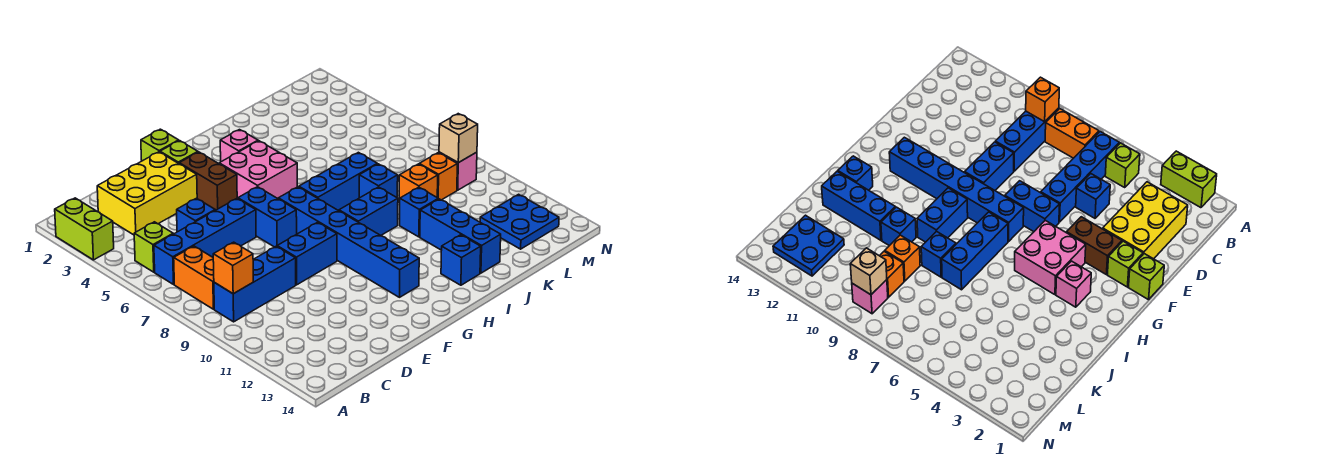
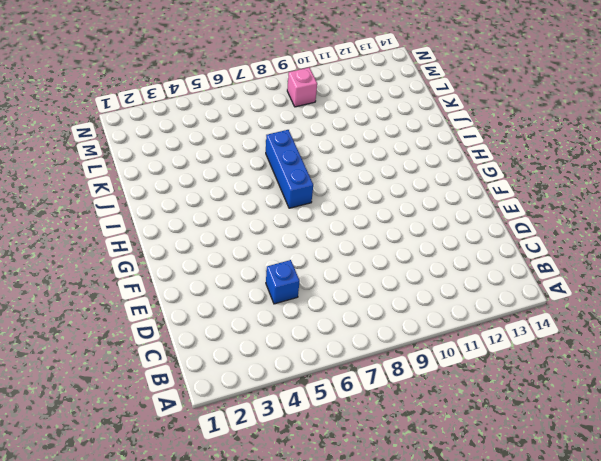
none -> lime brick A2:A3 level 1
none -> lime brick B5 level 1
none -> blue brick B6:E6 level 1

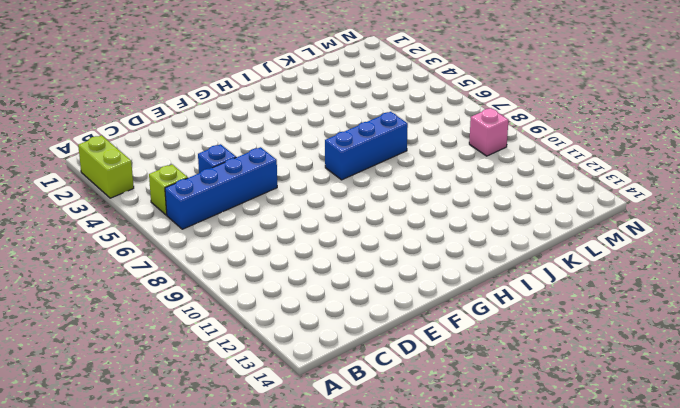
none -> orange brick B7:B8 level 1
none -> blue brick B9:D9 level 1
none -> yellow brick C2:E3 level 1

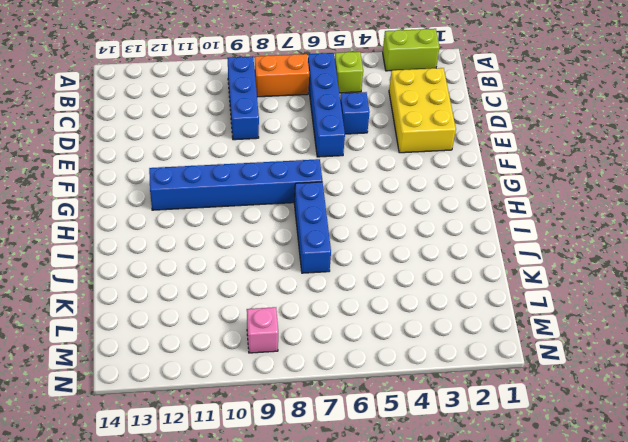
none -> blue brick E9:F9 level 1
none -> lime brick F1 level 1
none -> lime brick F2 level 1

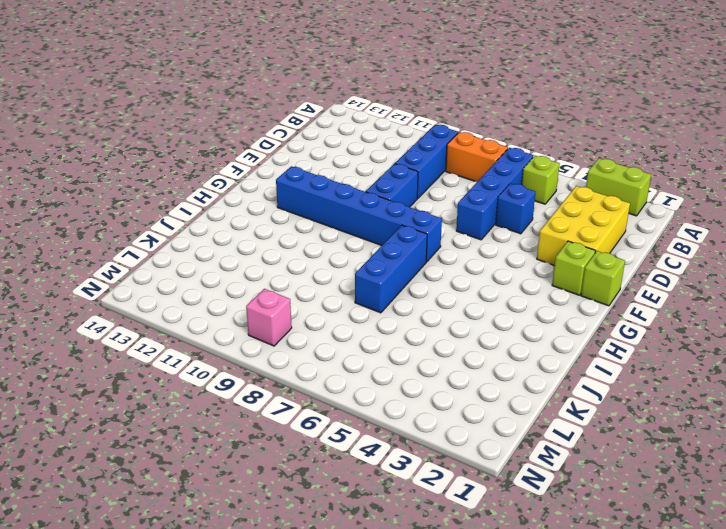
none -> brown brick F3:F4 level 1
none -> blue brick F6:F7 level 1
none -> pink brick G4:H5 level 1

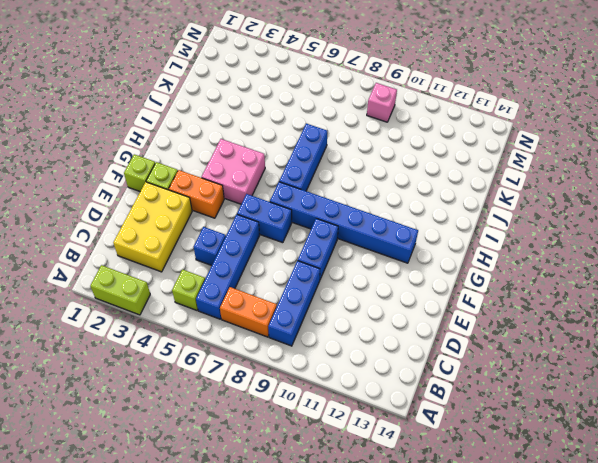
orange brick F3:F4 level 1 -> brown brick F3:F4 level 1
none -> pink brick H3 level 1
none -> blue brick H9:I9 level 1
none -> blue brick I13 level 1

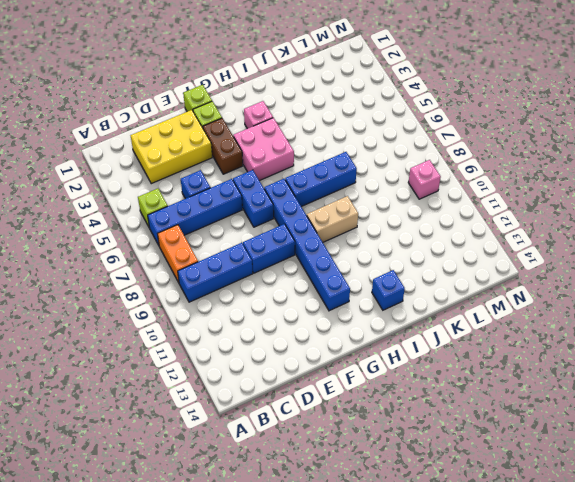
tan brick H9:I9 level 1 -> blue brick H9:I9 level 1
none -> lime brick A2:A3 level 1
none -> blue brick J8 level 1
none -> blue brick J10 level 1

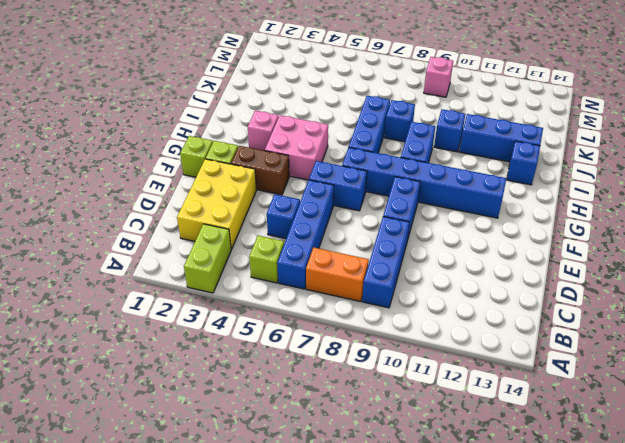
lime brick A3:B3 level 1 -> lime brick A2:A3 level 1
none -> orange brick K9 level 1
none -> orange brick L9 level 1
none -> blue plate L12:M13 level 1

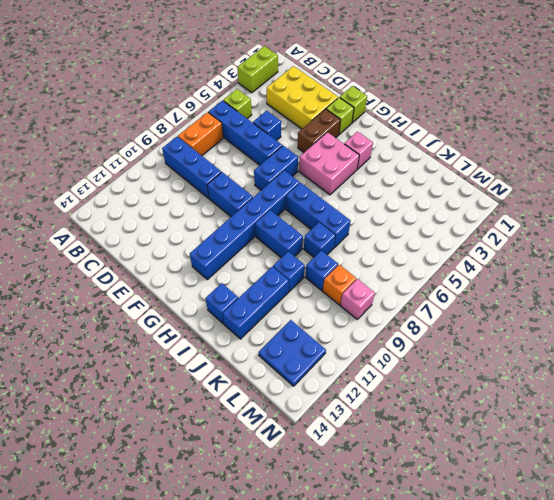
blue brick K9 level 1 -> orange brick K9 level 1
none -> orange brick B9 level 2
none -> tan brick M9 level 2

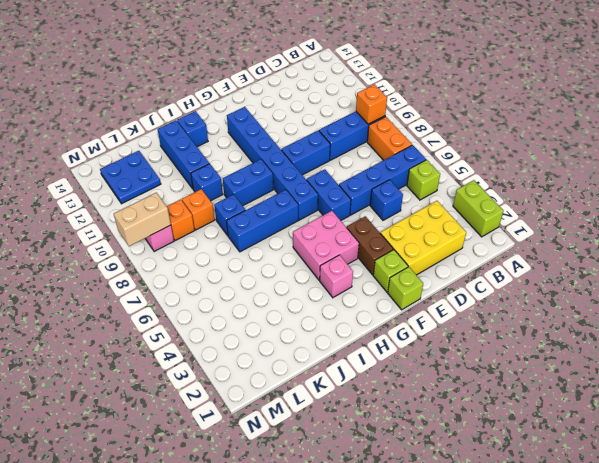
tan brick M9:N9 level 2 -> tan brick M9 level 2

